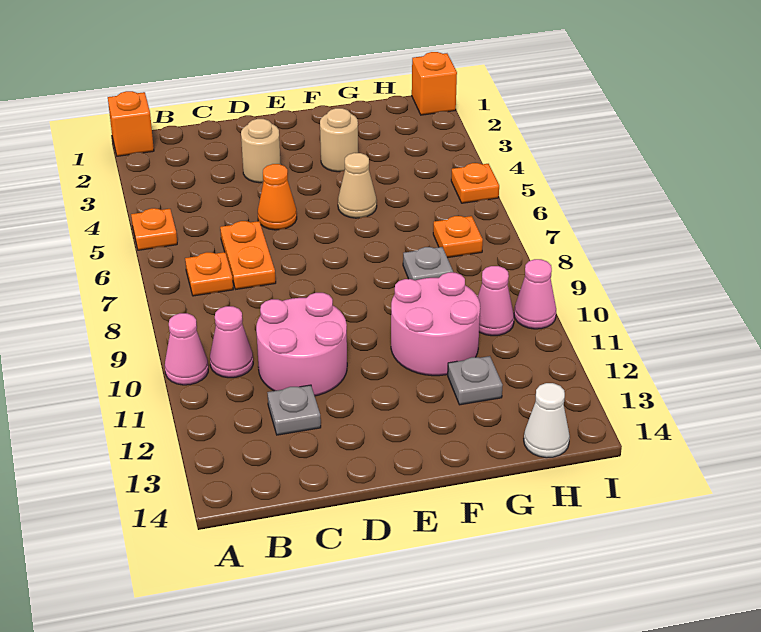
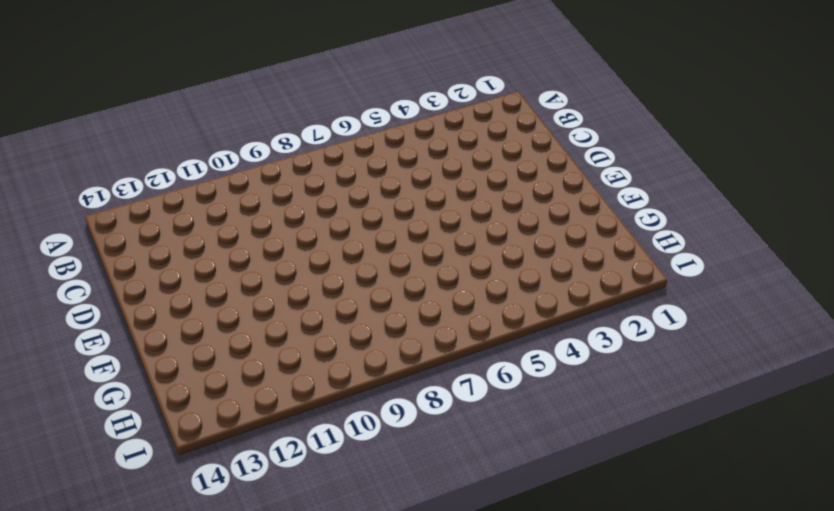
none -> orange brick A1 level 1
none -> orange plate A5 level 1
none -> pink cone A10 level 1

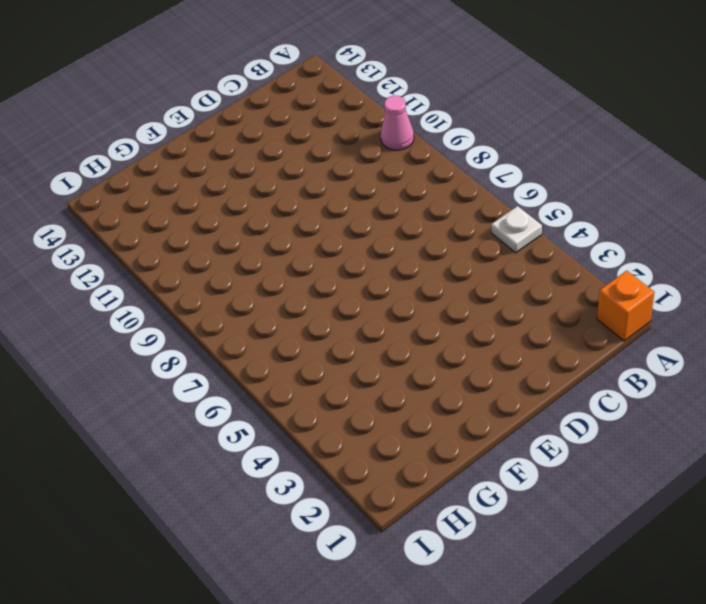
white plate A5 level 1 -> orange plate A5 level 1
none -> orange plate B7 level 1
none -> pink cone B10 level 1
none -> orange plate C6:C7 level 1

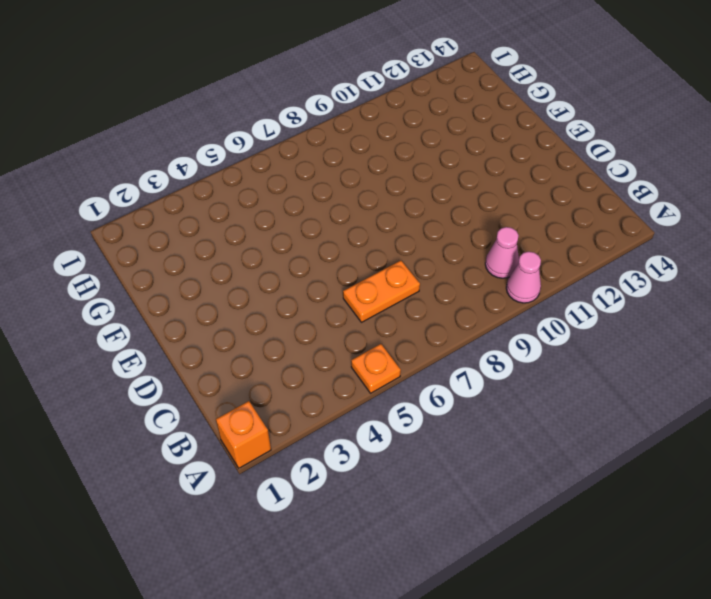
none -> orange plate B7 level 1
none -> pink round brick C10:D11 level 1
none -> grey plate C12 level 1

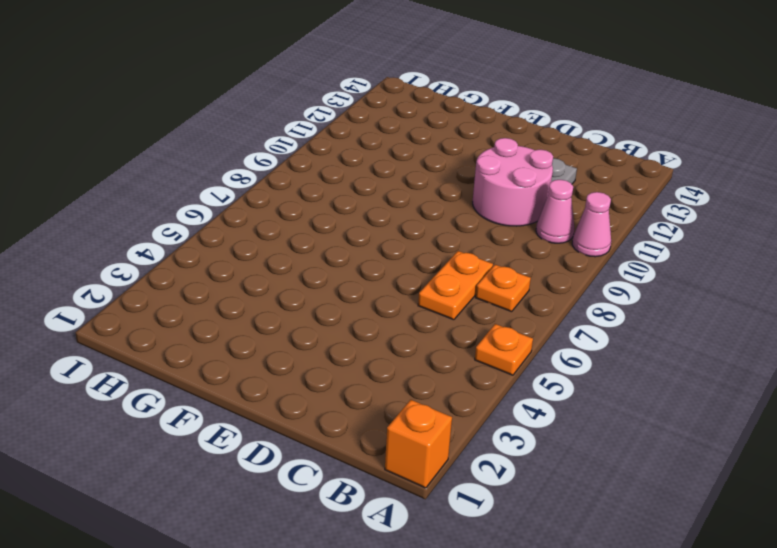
none -> tan round brick D3 level 1
none -> orange cone D5 level 1
none -> tan round brick F3 level 1

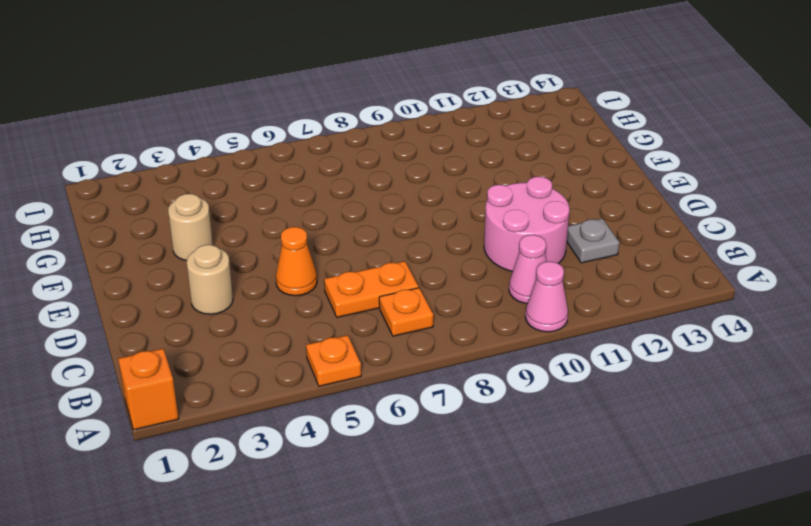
none -> tan cone F5 level 1
none -> pink round brick F10:G11 level 1
none -> grey plate G8 level 1

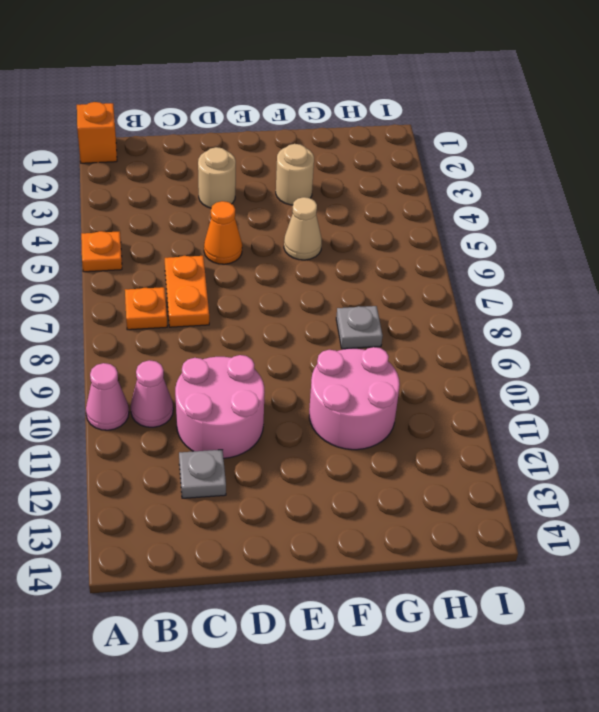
none -> grey plate G12 level 1
none -> orange plate H7 level 1
none -> pink cone H10 level 1

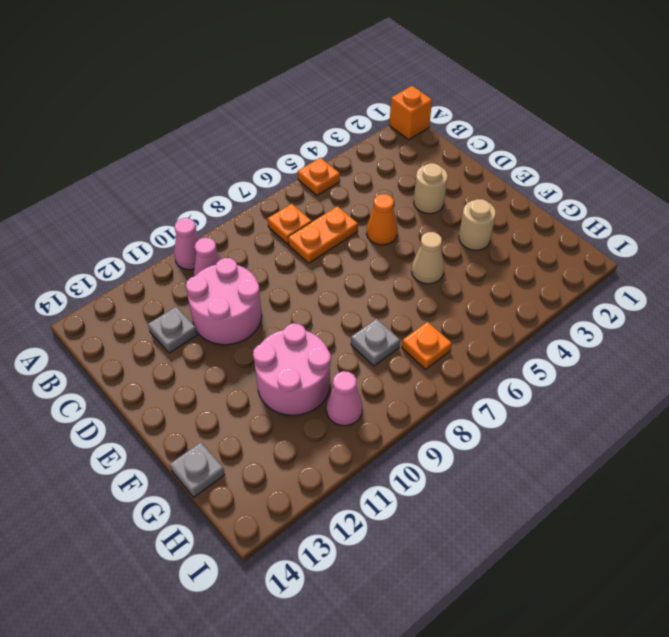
grey plate G14 level 1 -> grey plate G12 level 1
none -> white cone H14 level 1
none -> orange brick I1 level 1
none -> orange plate I5 level 1

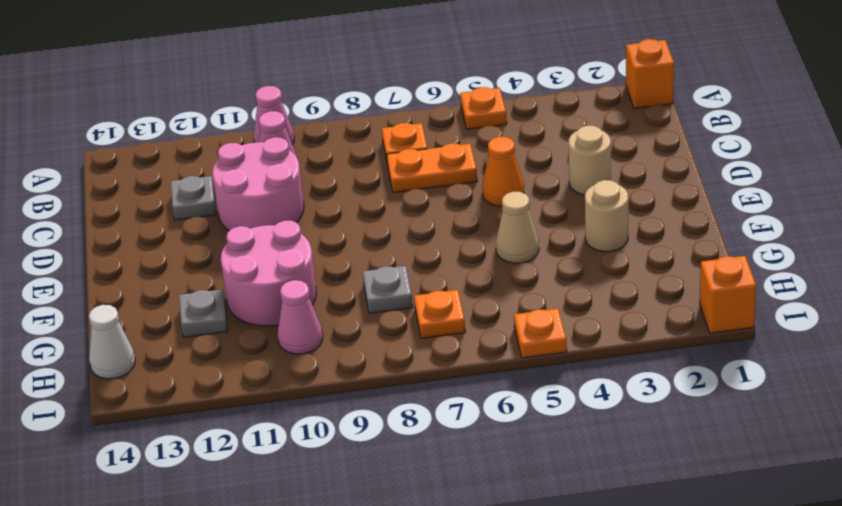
none -> pink cone I10 level 1

